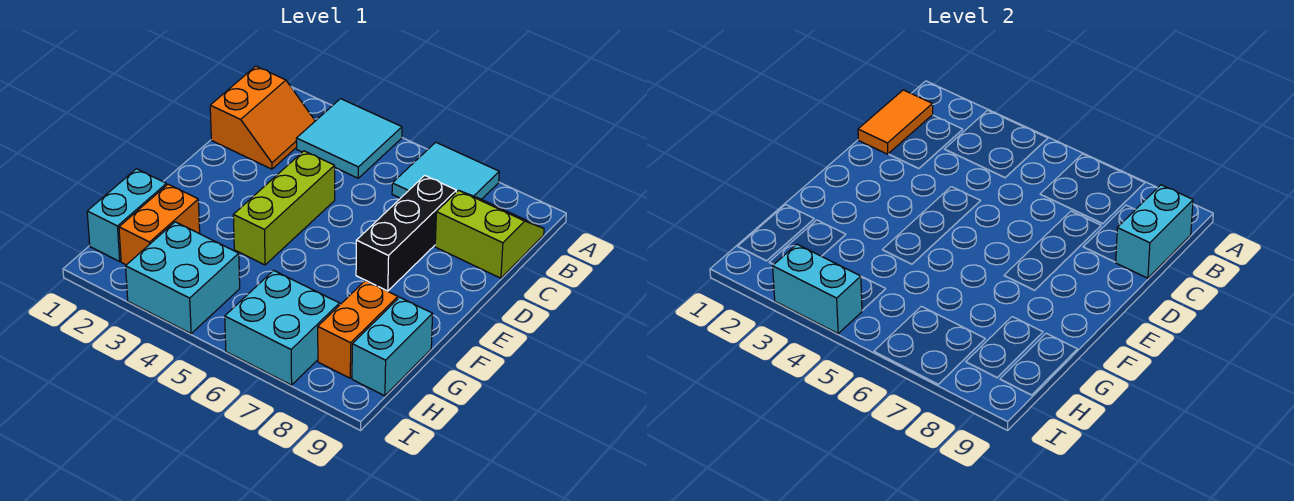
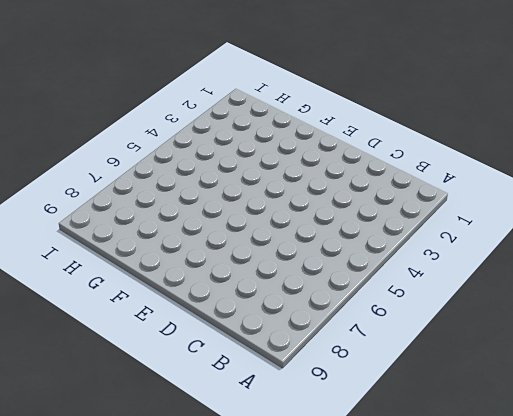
none -> cyan tile A3:B4 level 1
none -> cyan tile A6:B7 level 1
none -> orange slope B1:C2 level 1 top 1

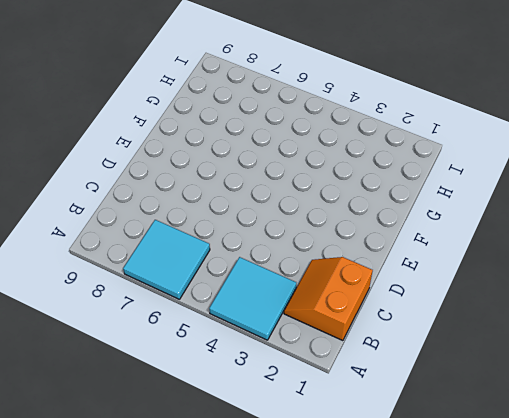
none -> lime slope B8:C9 level 1 top C
none -> black brick C7:E7 level 1
none -> lime brick D4:F4 level 1

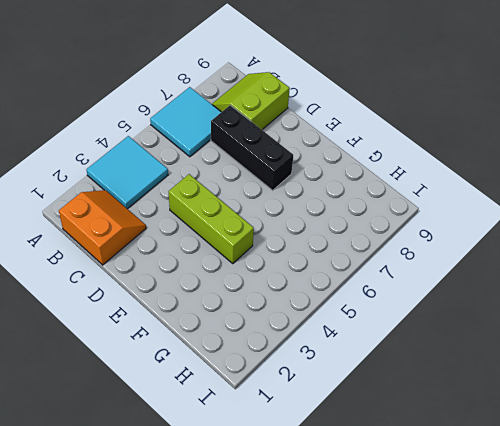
none -> cyan brick G1:H1 level 1
none -> orange brick G2:H2 level 1
none -> orange brick G8:H8 level 1

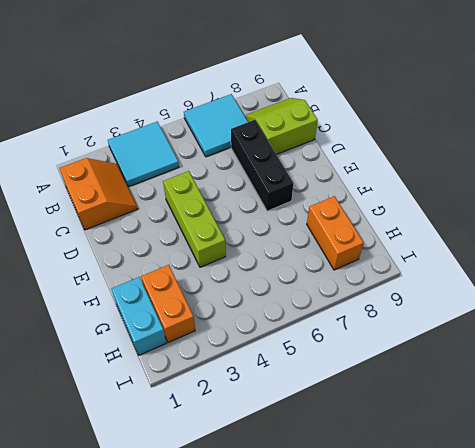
none -> cyan brick G9:H9 level 1
none -> cyan brick H3:I4 level 1
none -> cyan brick H6:I7 level 1

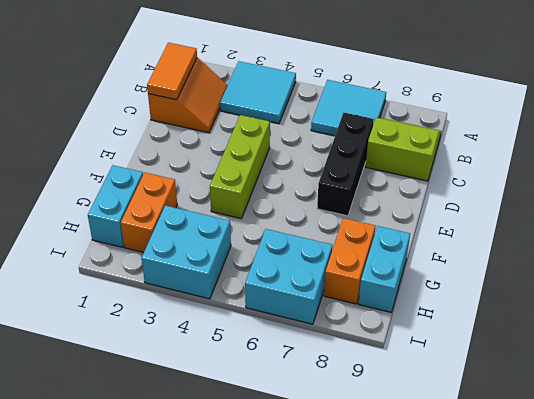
none -> cyan brick B9:C9 level 2
none -> cyan brick I3:I4 level 2

